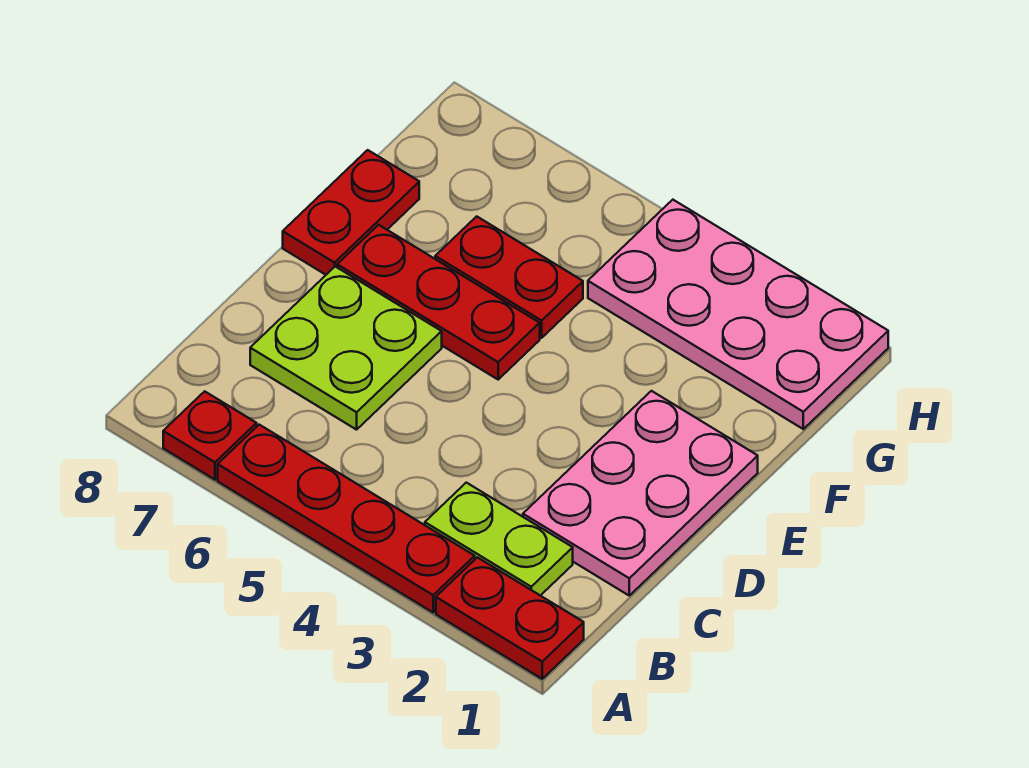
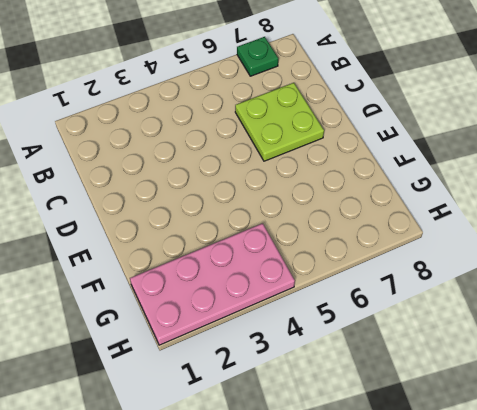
green plate A7 level 1 -> red plate A7 level 1
none -> red plate A1:A2 level 1
none -> red plate A3:A6 level 1

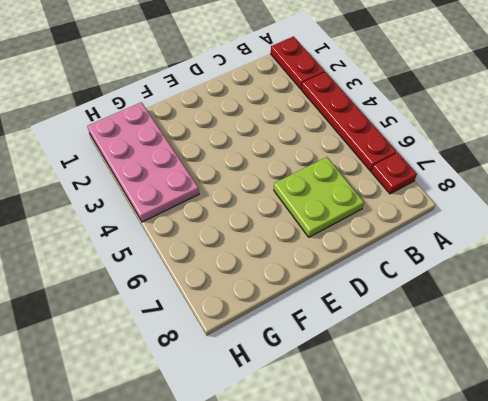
none -> lime plate B2:B3 level 1
none -> pink plate C1:E2 level 1

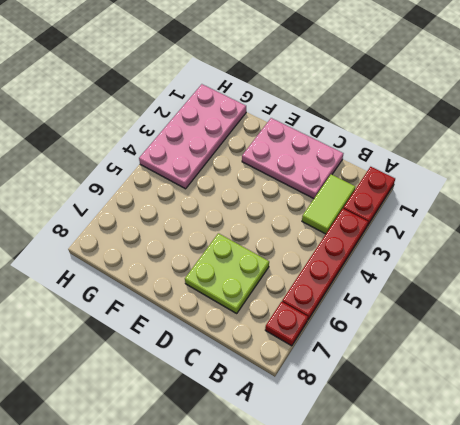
lime tile B2:B3 level 1 -> lime plate B2:B3 level 1
none -> red plate E5:E7 level 1
none -> red plate E8:F8 level 1

